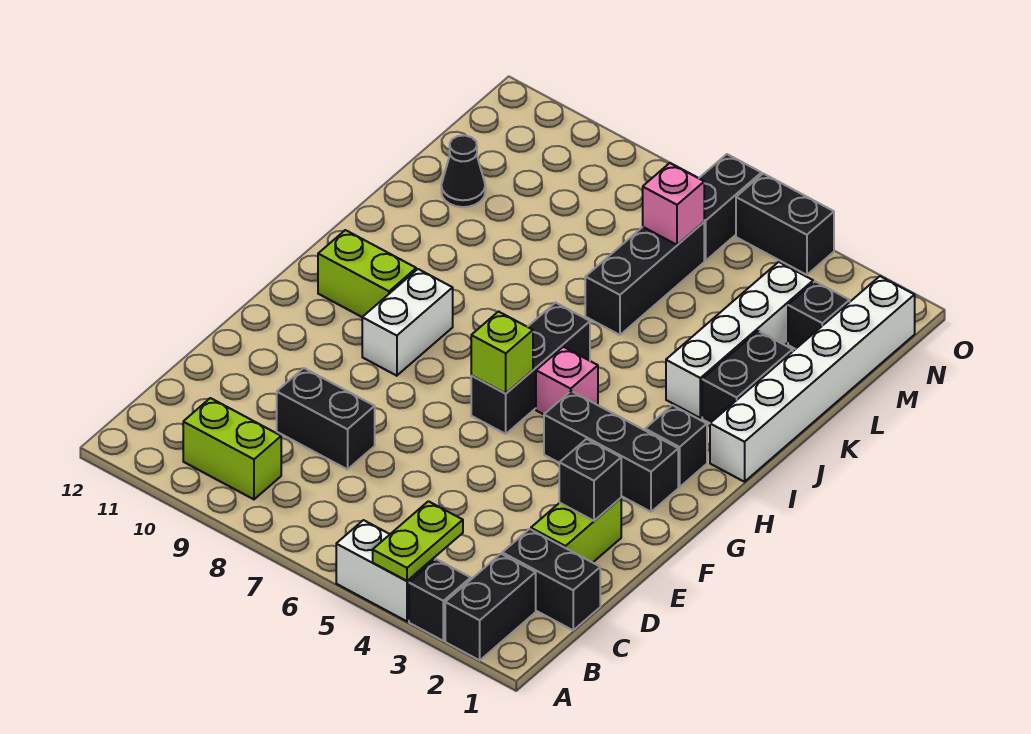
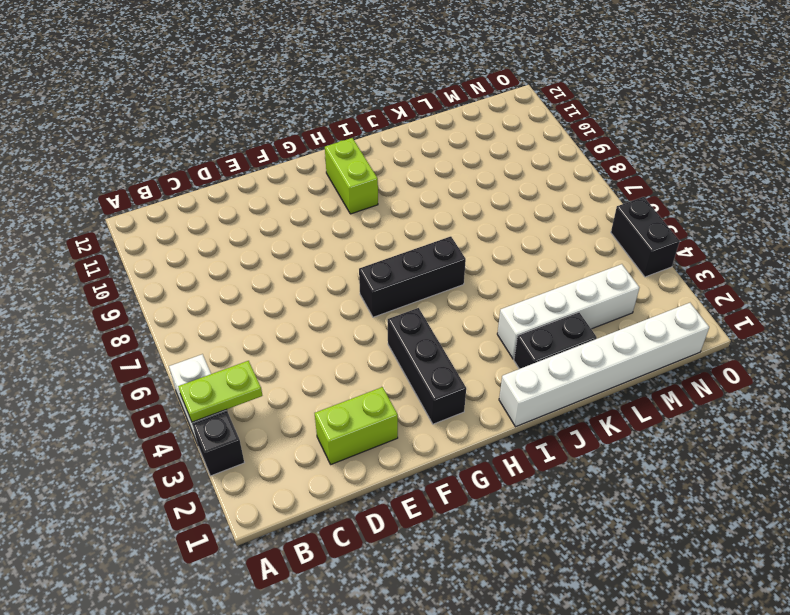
none -> black brick A2:B2 level 1
none -> lime brick B9:B10 level 1
none -> black brick C1:C2 level 1

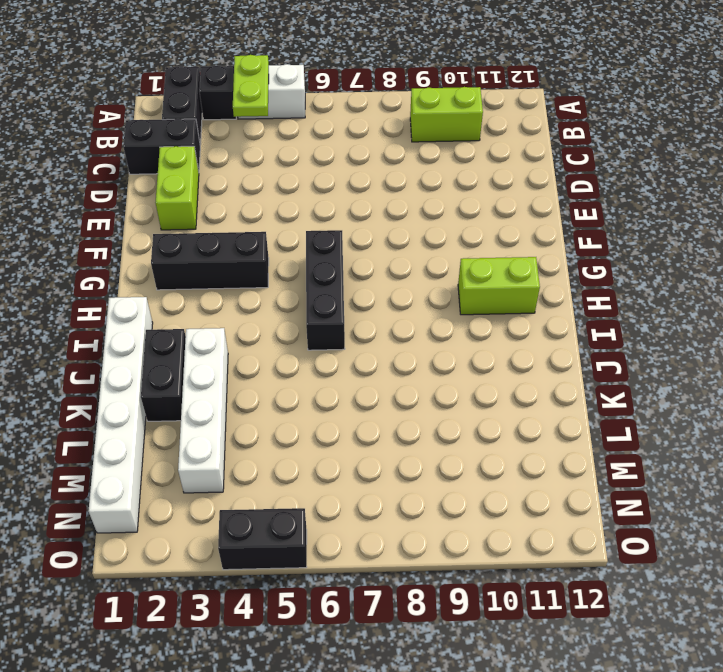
none -> black brick D8:D9 level 1
none -> white brick G9:H9 level 1
none -> black brick H2 level 1

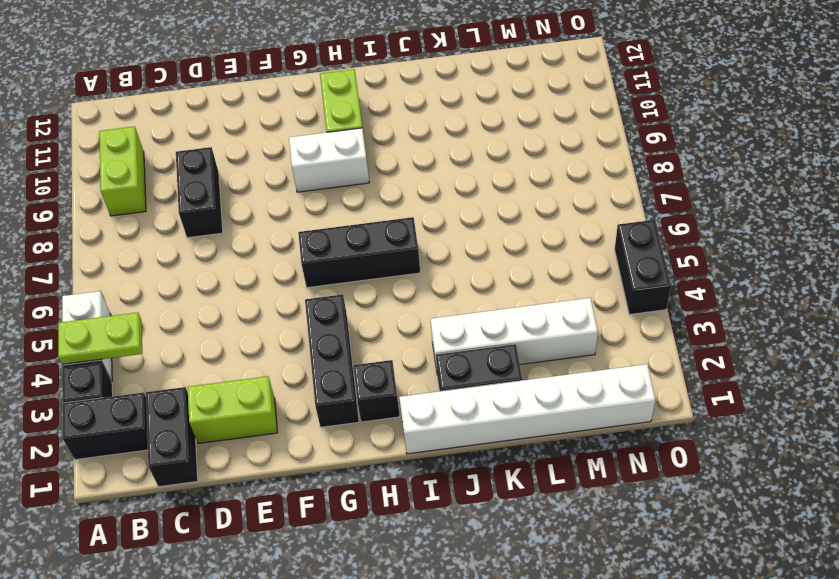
none -> pink brick H5 level 1
none -> black brick K6:M6 level 1
none -> black cone L11 level 1

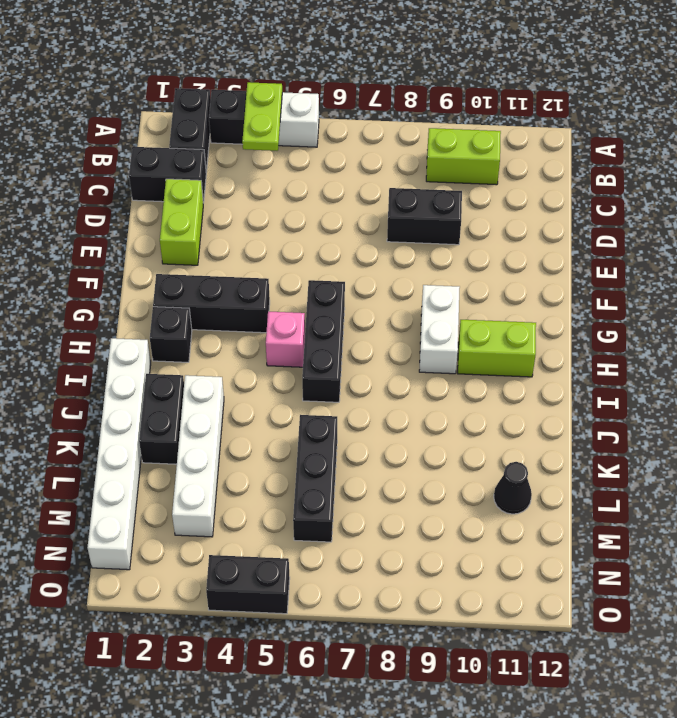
none -> black brick M2 level 1
none -> black brick N6:O6 level 1
none -> black brick E2 level 2

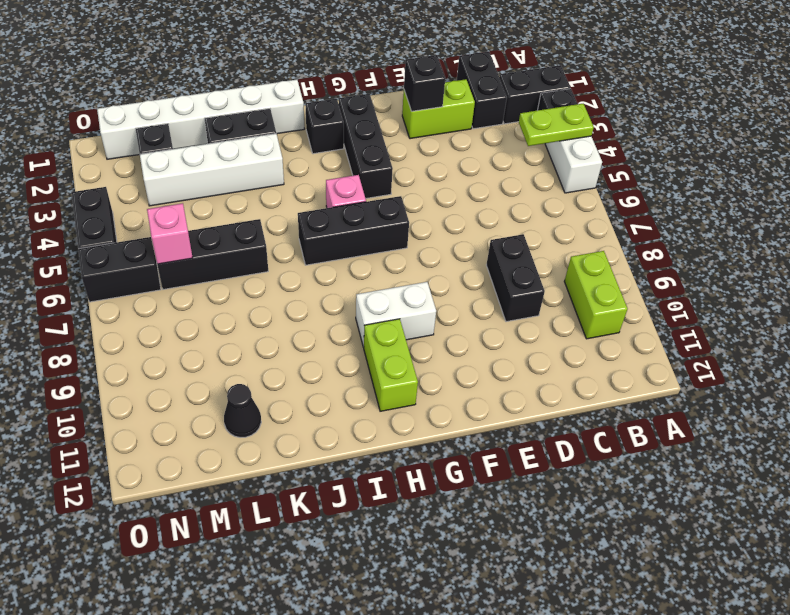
none -> lime brick G6 level 2

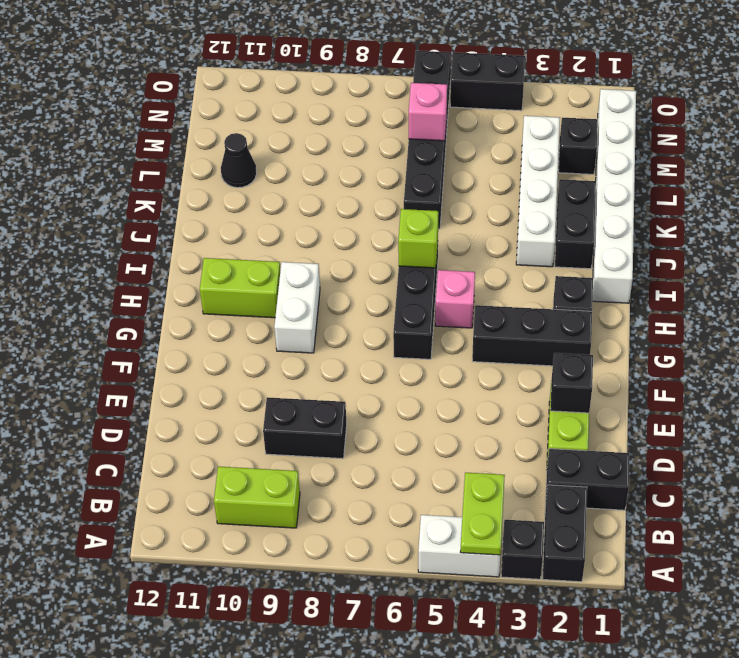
lime brick I6 level 2 -> lime brick G6 level 2

